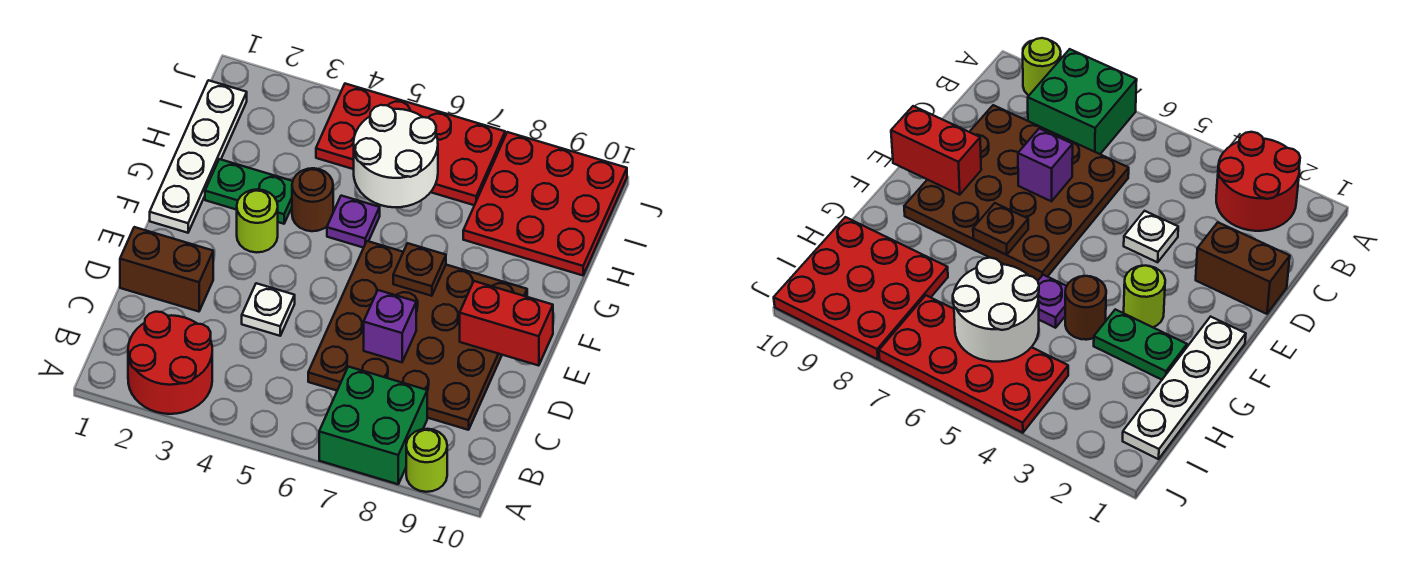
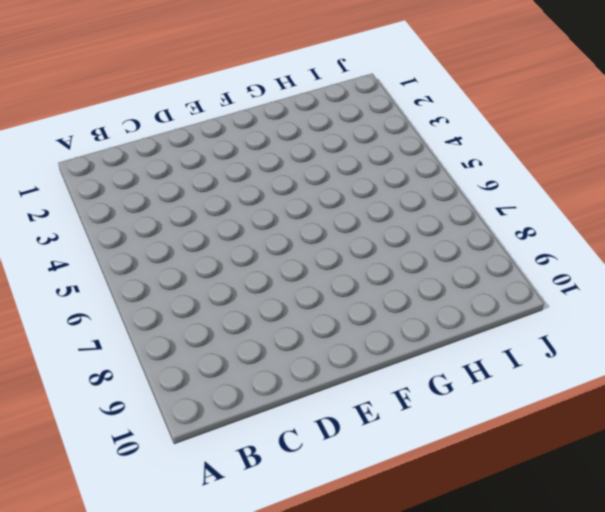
none -> red round brick A2:B3 level 1
none -> green brick A7:B8 level 1
none -> lime round brick A9 level 1

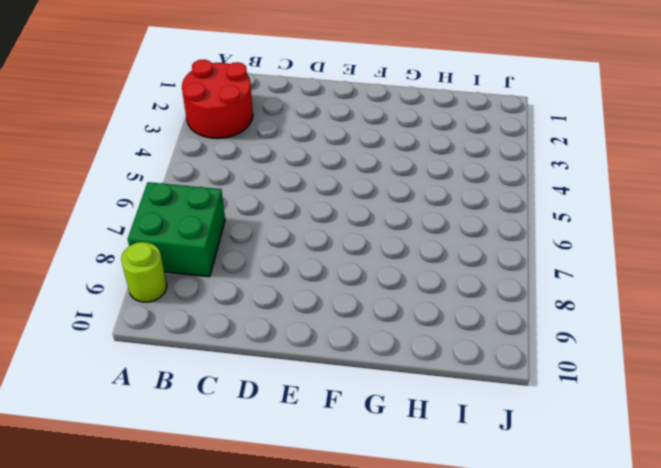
none -> brown plate C6:F9 level 1
none -> brown brick D1:D2 level 1
none -> white plate D4 level 1

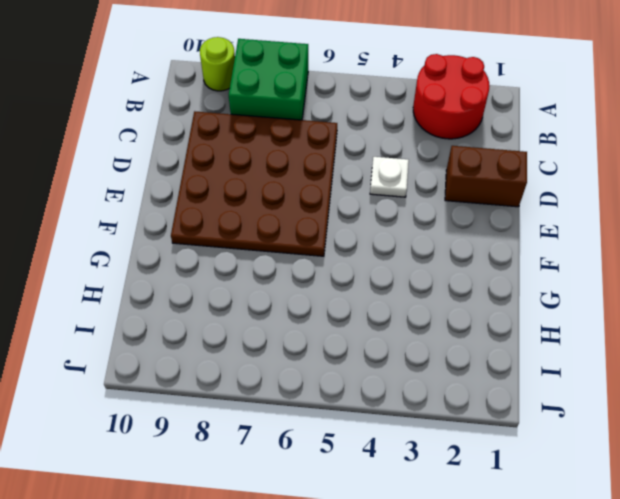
none -> white plate F1:I1 level 1
none -> lime round brick F3 level 1
none -> green plate G2:G3 level 1

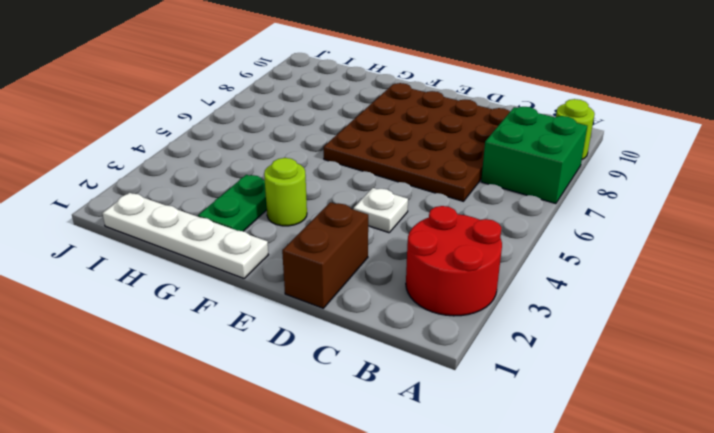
none -> brown round brick G4 level 1
none -> purple plate G5 level 1
none -> red plate H8:J10 level 1

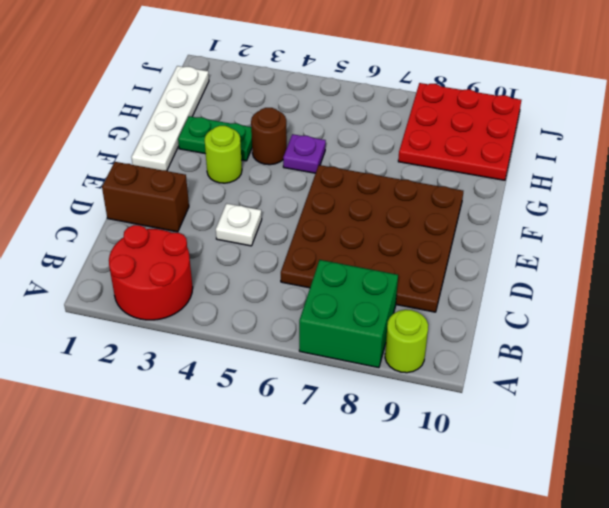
none -> red plate I4:J7 level 1
none -> purple brick D7 level 2
none -> red brick E9:E10 level 2

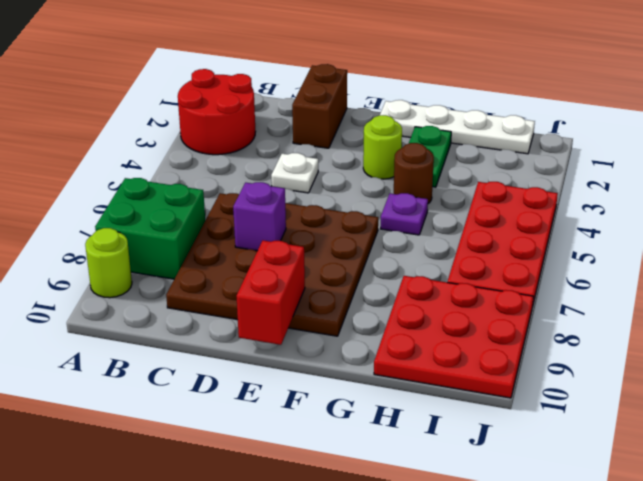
none -> brown plate F7 level 2
none -> white round brick H5:I6 level 2

